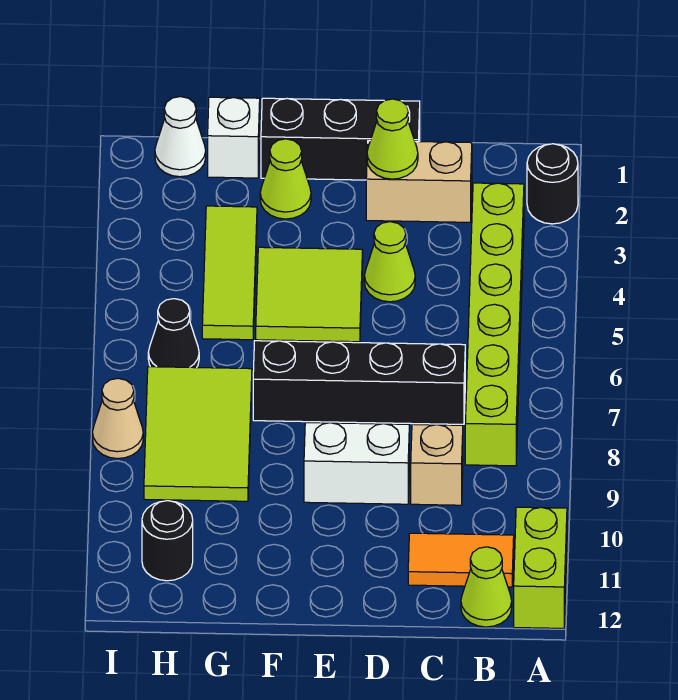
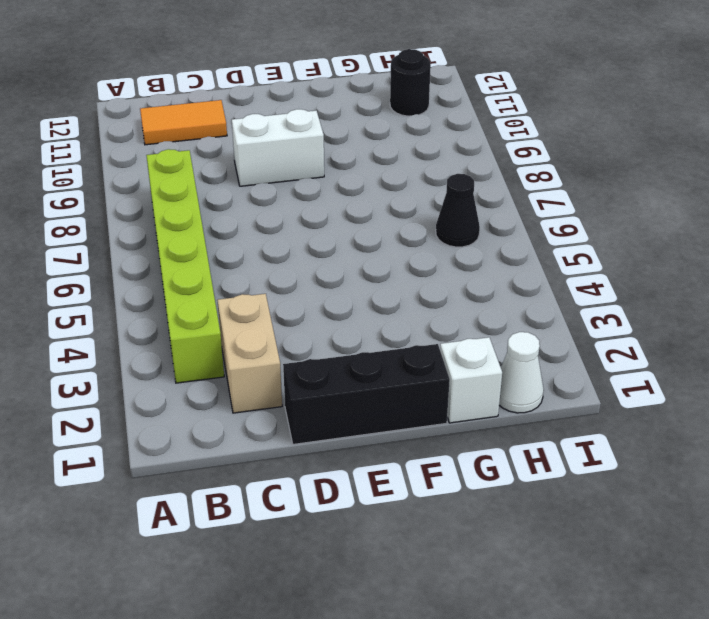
tan brick C2:C3 level 1 -> tan brick C2:D2 level 1
none -> black round brick A2 level 1
none -> lime brick A11:A12 level 1
none -> lime cone B12 level 1

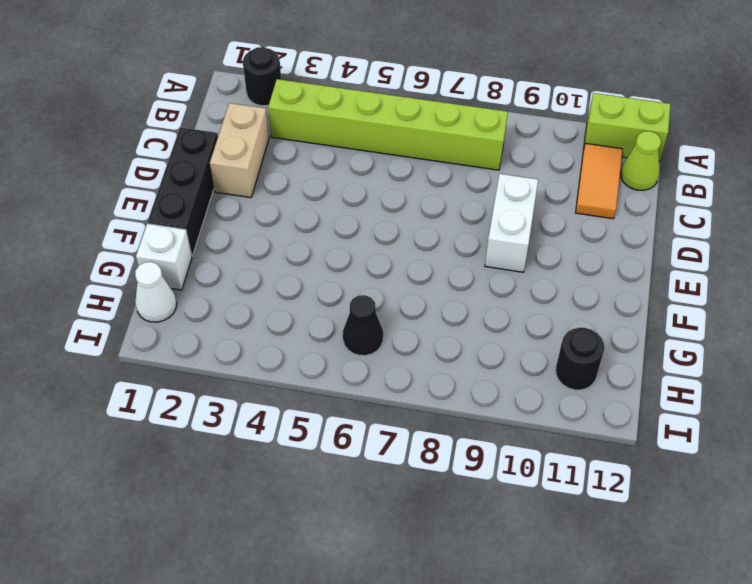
none -> black brick C7:F7 level 1
none -> tan brick C9 level 1
none -> lime cone D4 level 1

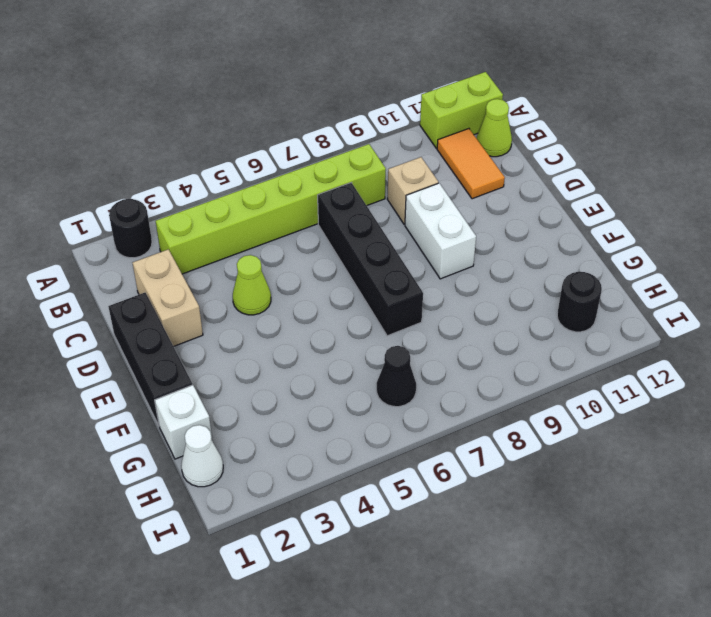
none -> lime tile E4:F5 level 1
none -> lime cone F2 level 1
none -> lime tile G3:G5 level 1

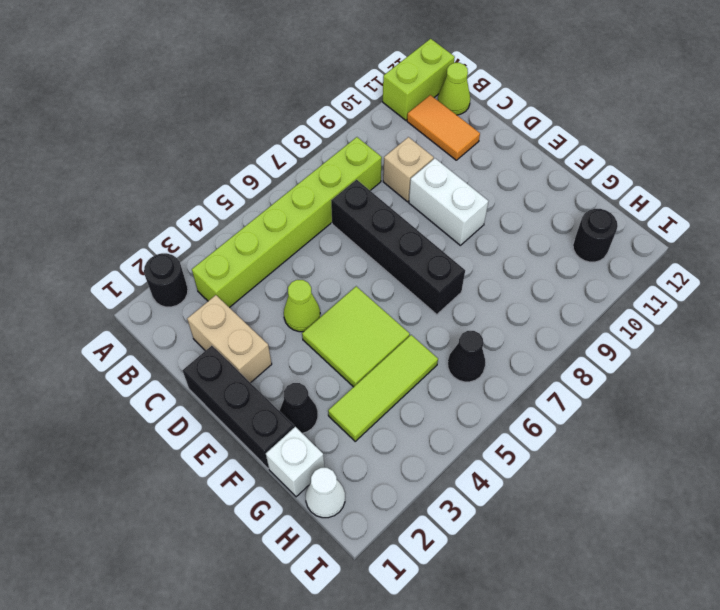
black cone F2 level 1 -> lime cone F2 level 1
none -> lime tile G7:H9 level 1
none -> tan cone I8 level 1
none -> lime cone D2 level 2

